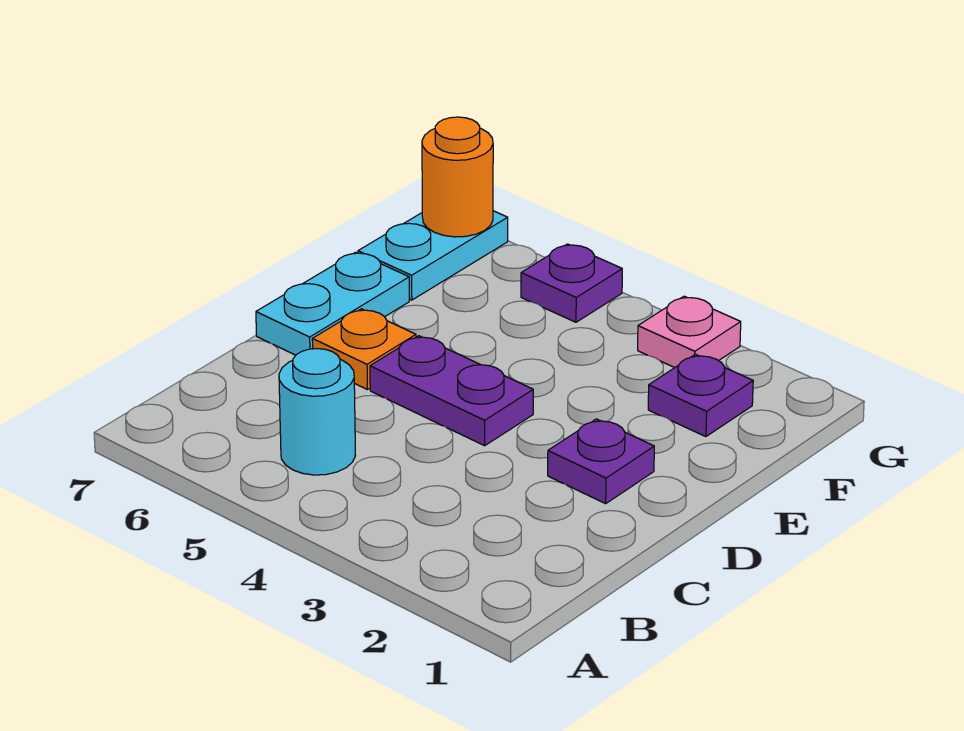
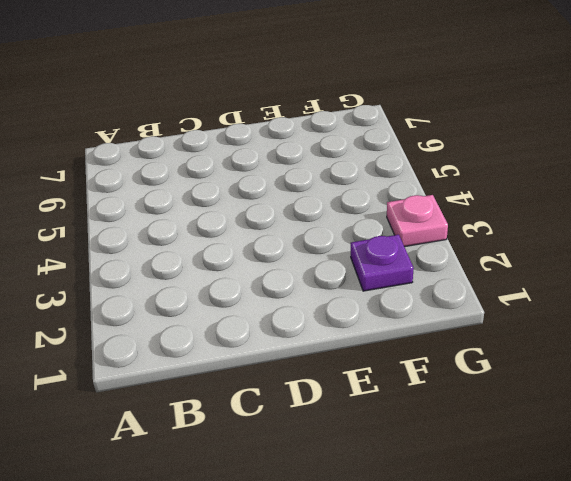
none -> cyan round brick B5 level 1
none -> purple plate D2 level 1

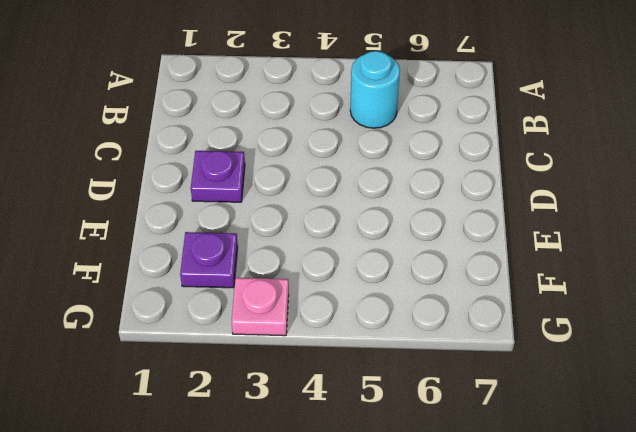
none -> purple plate D4:D5 level 1
none -> orange plate D6 level 1

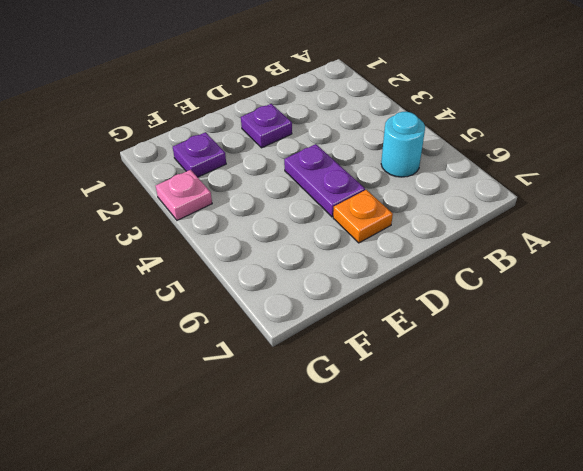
none -> cyan plate D7:E7 level 1
none -> cyan plate F7:G7 level 1

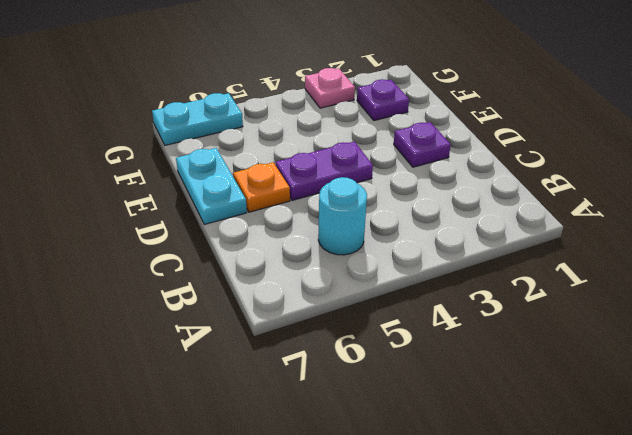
cyan plate G6:G7 level 1 -> cyan plate F7:G7 level 1
none -> purple plate G5 level 1
none -> orange round brick G7 level 2

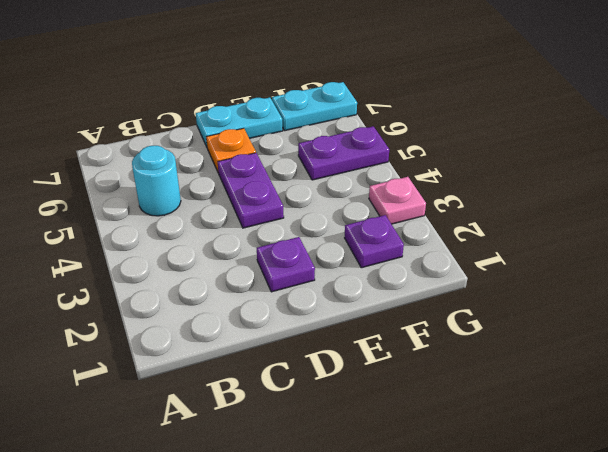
purple plate F5:G5 level 1 -> purple plate G5 level 1
none -> orange round brick G7 level 2

